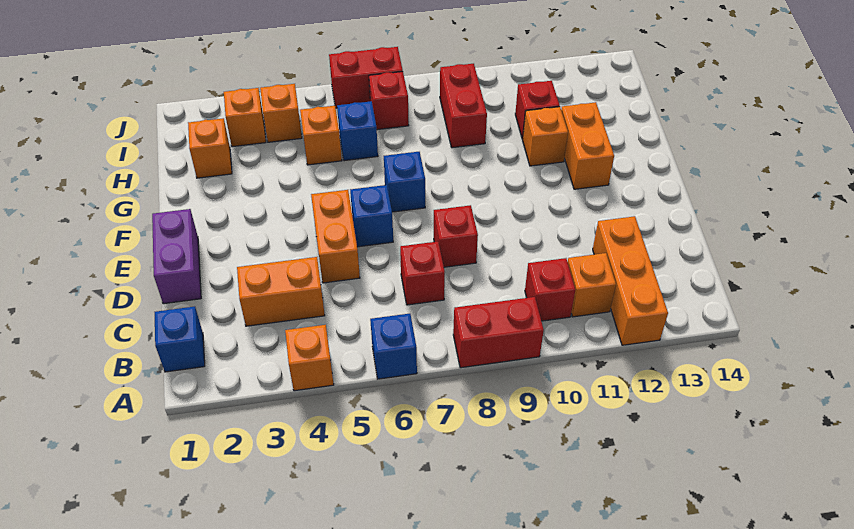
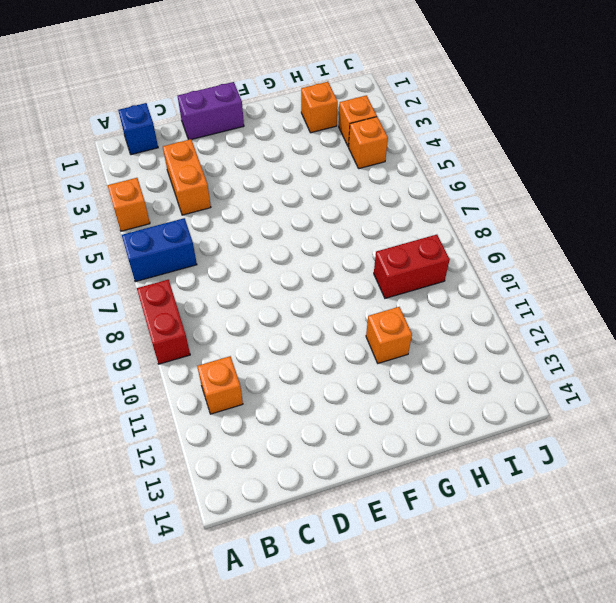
blue brick A6:B6 level 1 -> blue brick A6 level 1
none -> orange brick A12:C12 level 1
none -> red brick B10 level 1
none -> red brick C7 level 1

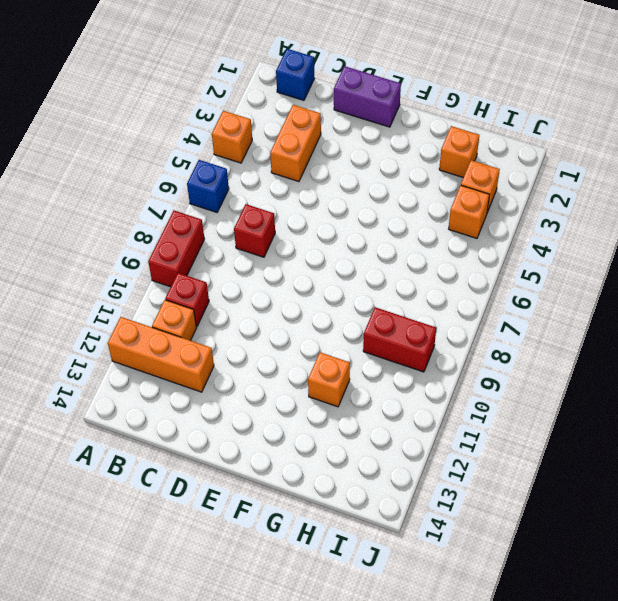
none -> orange brick D5:E5 level 1
none -> red brick D8 level 1
none -> blue brick E6 level 1

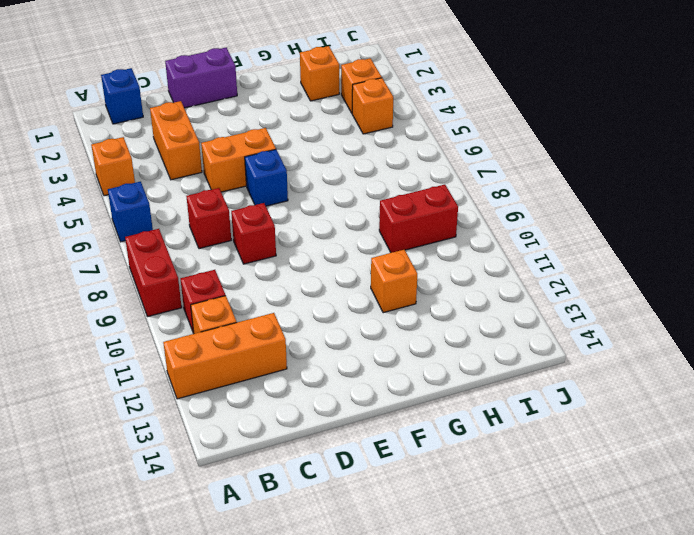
none -> blue brick F7 level 1
none -> orange brick F12:G12 level 1
none -> orange brick H5 level 1

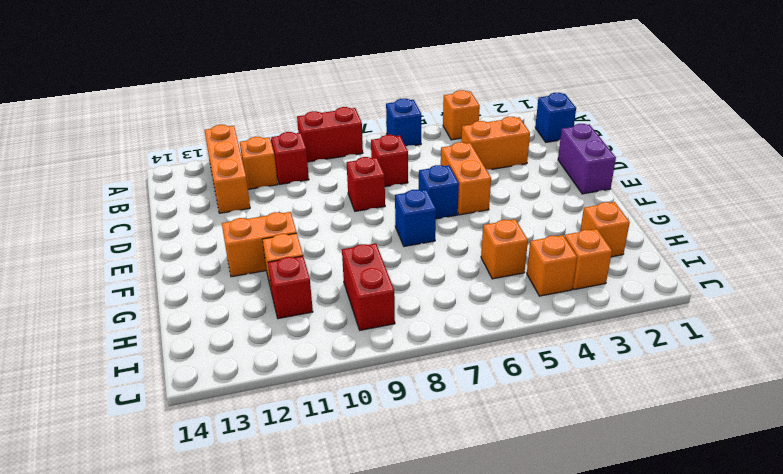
orange brick F11:F12 level 1 -> orange brick F12:G12 level 1
none -> blue brick H6 level 1
none -> red brick I7 level 1
none -> red brick J6:J7 level 1

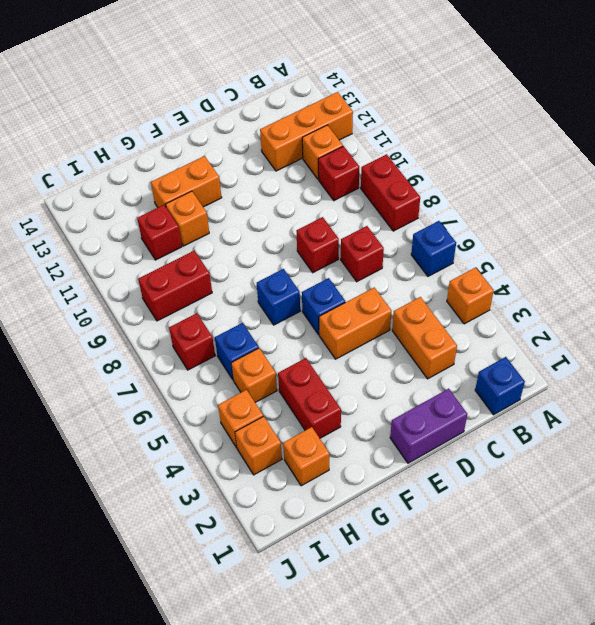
red brick G3:G4 level 1 -> red brick J6:J7 level 1

